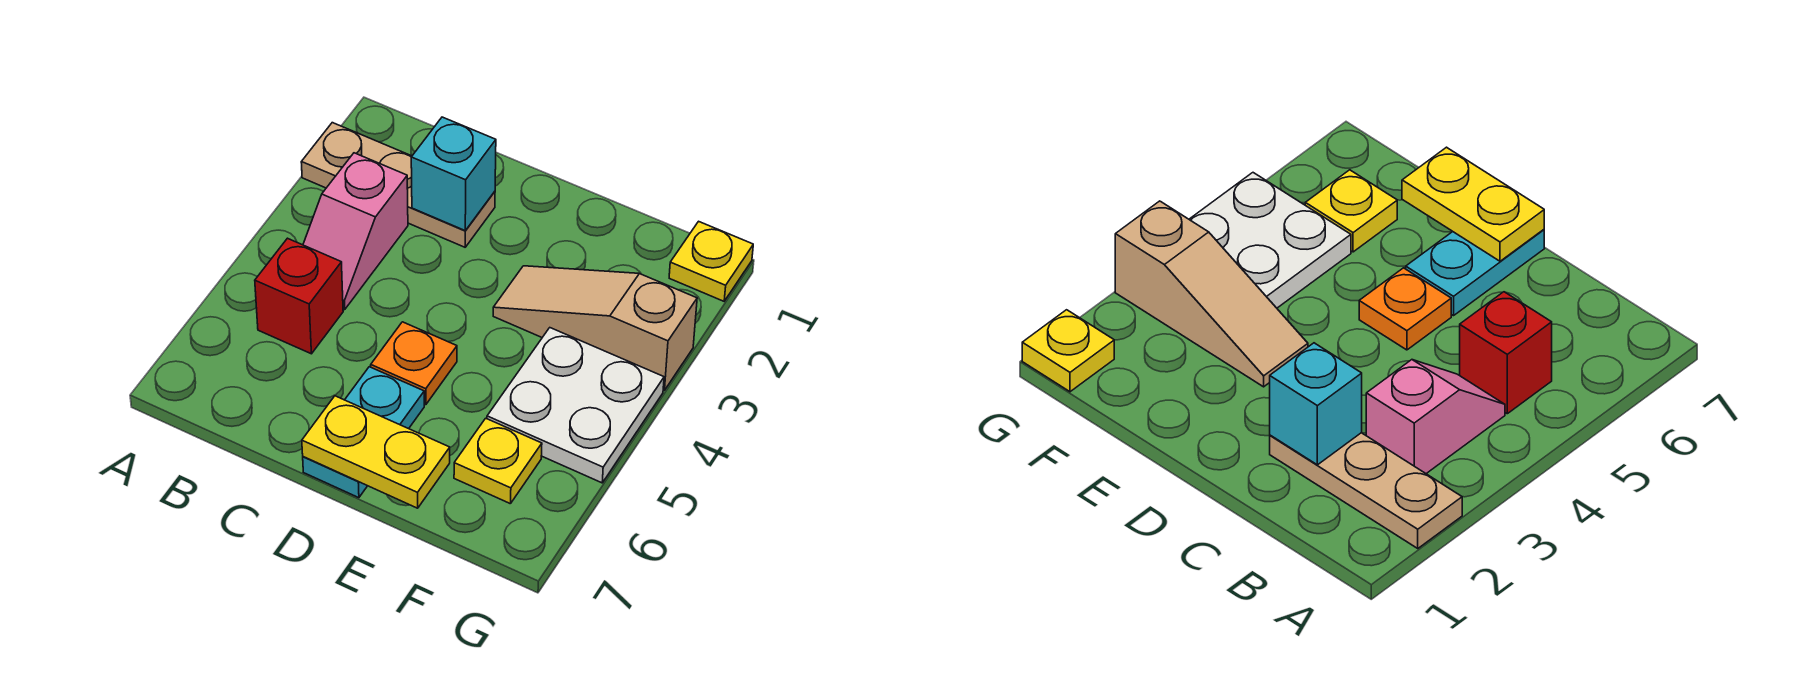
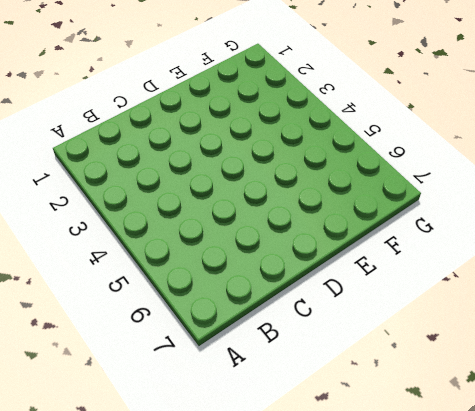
none -> tan plate A2:C2 level 1
none -> pink slope B3:B4 level 1 top 3

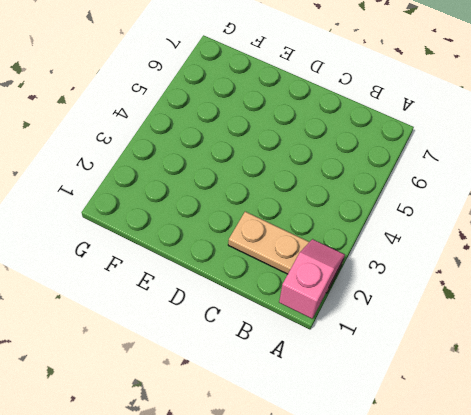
pink slope A1:A2 level 2 top 1 -> pink slope B3:B4 level 1 top 3
none -> red brick B5 level 1
none -> orange plate D5 level 1

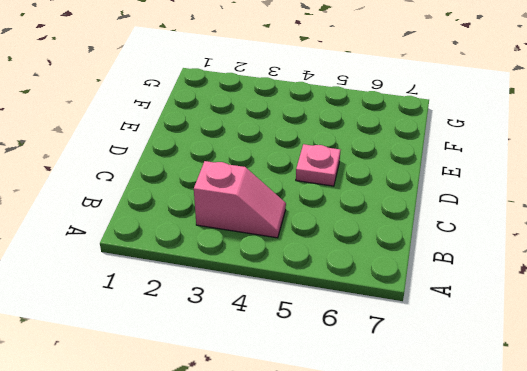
pink plate D5 level 1 -> orange plate D5 level 1
none -> tan plate A2:C2 level 1
none -> red brick B5 level 1

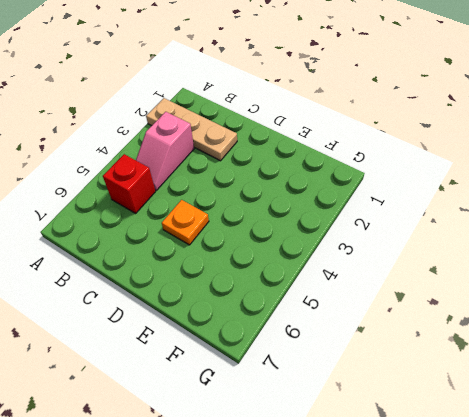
none -> cyan plate D6:D7 level 1
none -> tan slope E3:G3 level 1 top G

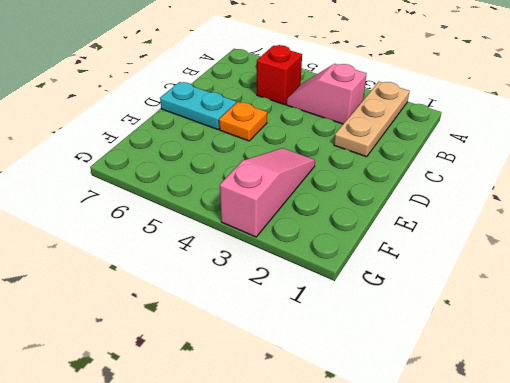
pink slope E3:G3 level 1 top G -> tan slope E3:G3 level 1 top G
none -> white plate F4:G5 level 1
none -> yellow plate F6 level 1

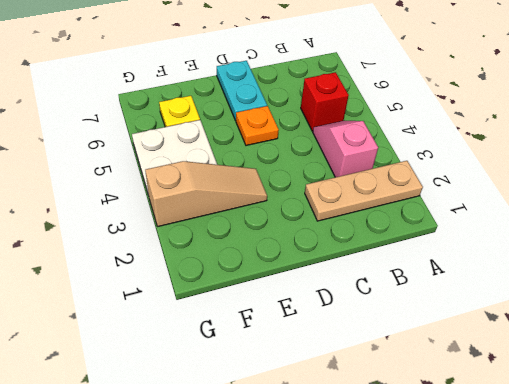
none -> yellow plate G1 level 1
none -> cyan brick C2 level 2

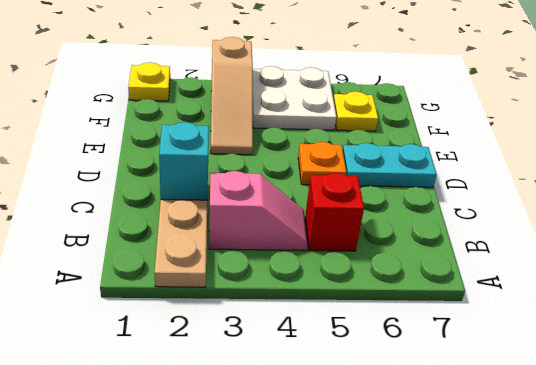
none -> yellow plate D7:E7 level 2

